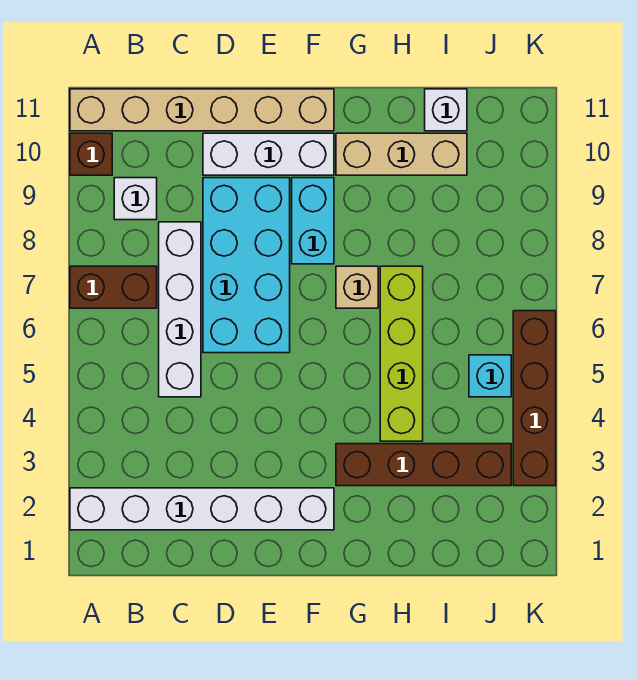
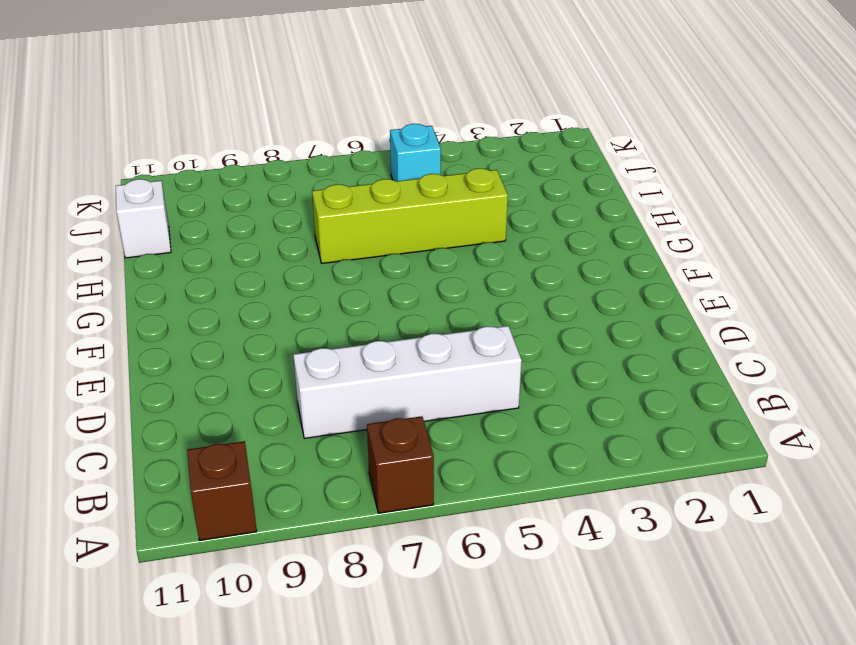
brown brick A7 level 1 -> brown brick A7:B7 level 1
none -> white brick A2:F2 level 1
none -> tan brick A11:F11 level 1
none -> white brick B9 level 1

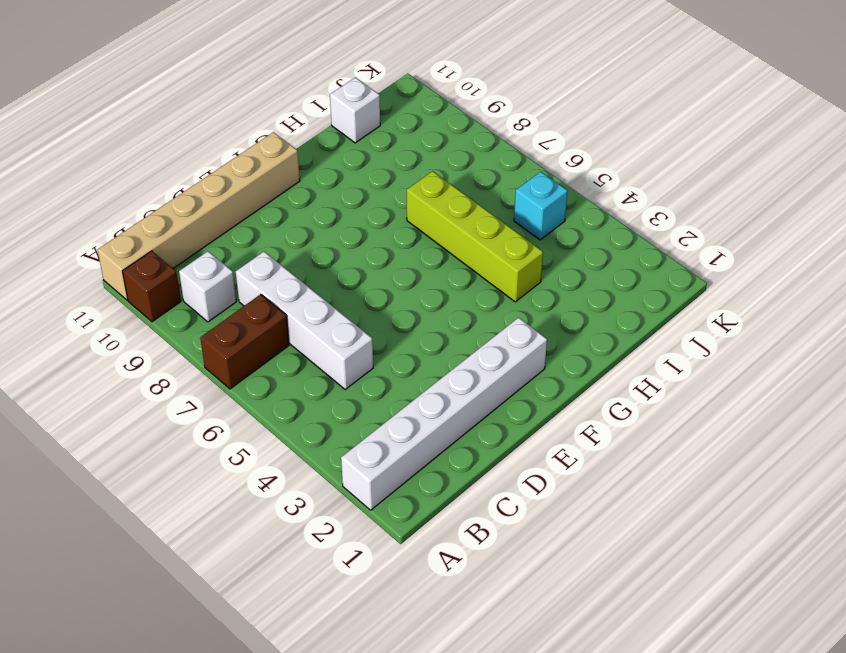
none -> cyan brick D6:E9 level 1
none -> white brick D10:F10 level 1
none -> cyan brick F8:F9 level 1

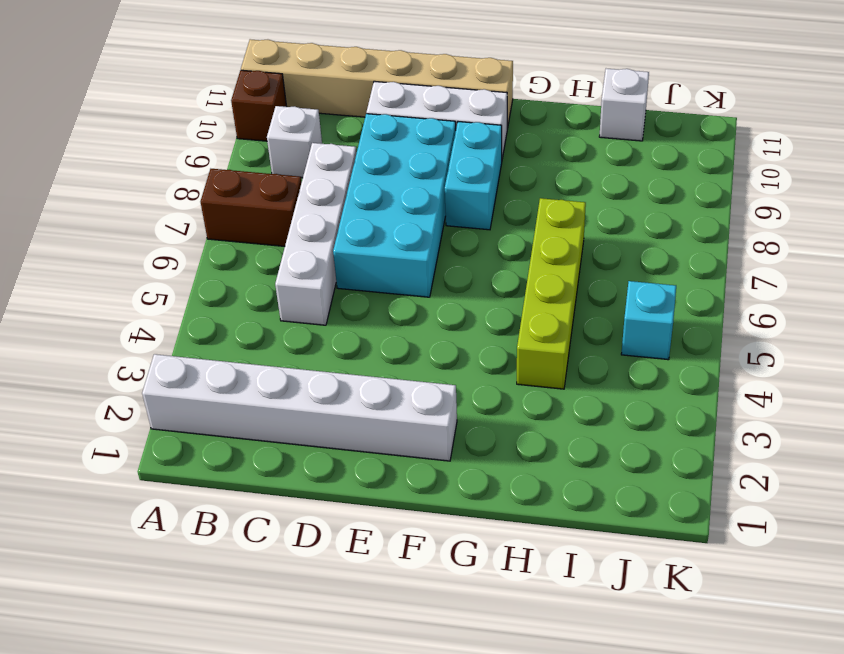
none -> brown brick G3:J3 level 1
none -> tan brick G7 level 1
none -> tan brick G10:I10 level 1

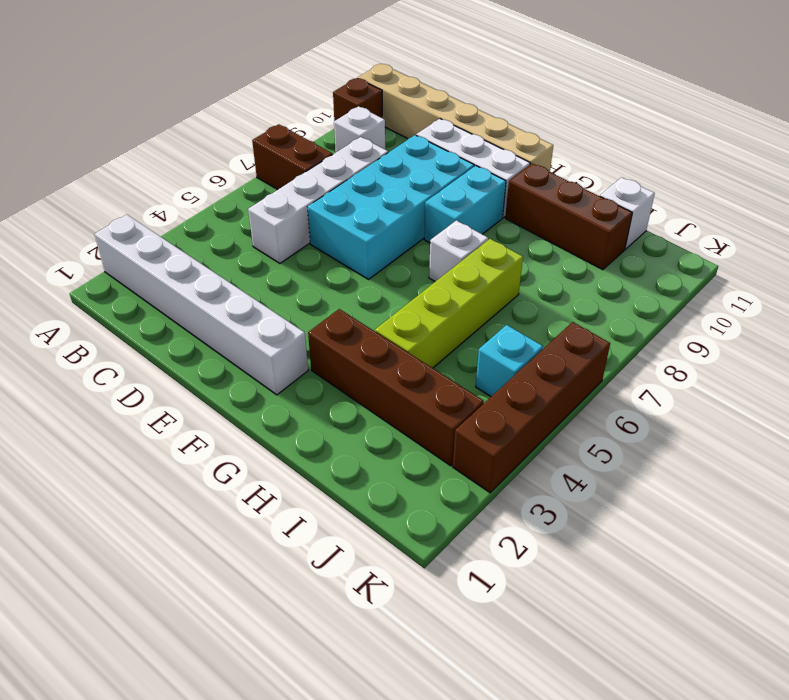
white brick G7 level 1 -> tan brick G7 level 1
brown brick G10:I10 level 1 -> tan brick G10:I10 level 1

